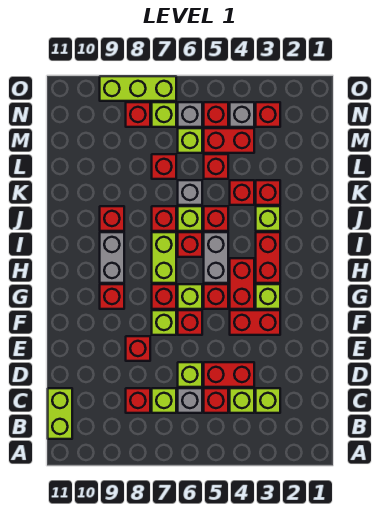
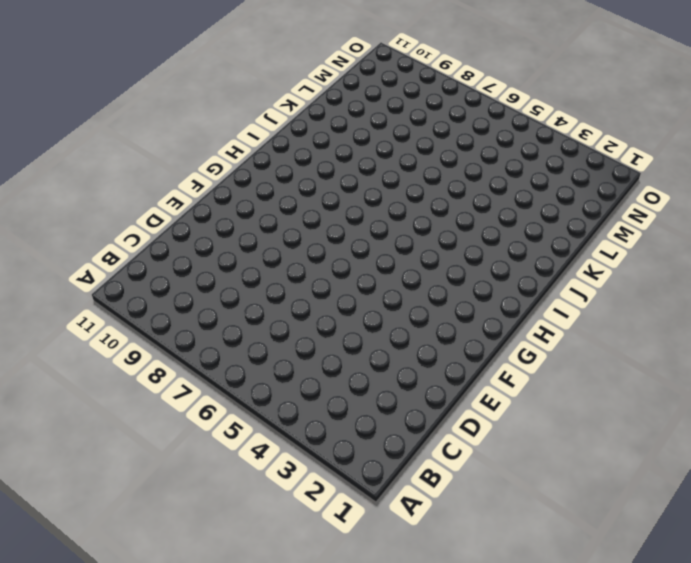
none -> lime brick B11:C11 level 1
none -> lime brick C3 level 1
none -> lime brick C4 level 1
none -> red brick C5 level 1

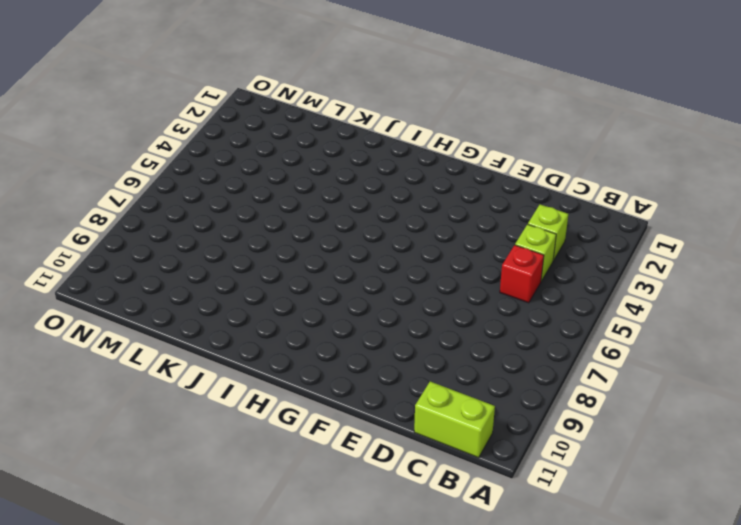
none -> grey brick C6 level 1
none -> lime brick C7 level 1
none -> red brick C8 level 1
none -> red brick D4:D5 level 1

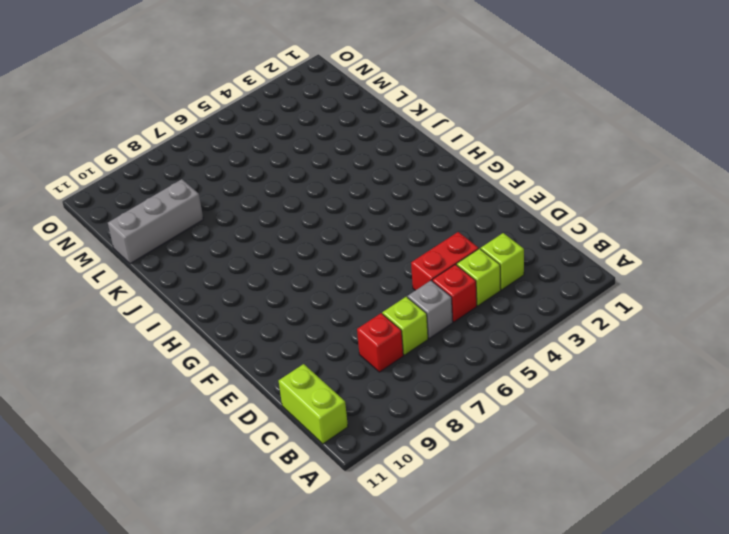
grey brick L9:L11 level 1 -> none
none -> lime brick D6 level 1
none -> red brick E8 level 1
none -> red brick F3:F4 level 1
none -> red brick F6 level 1

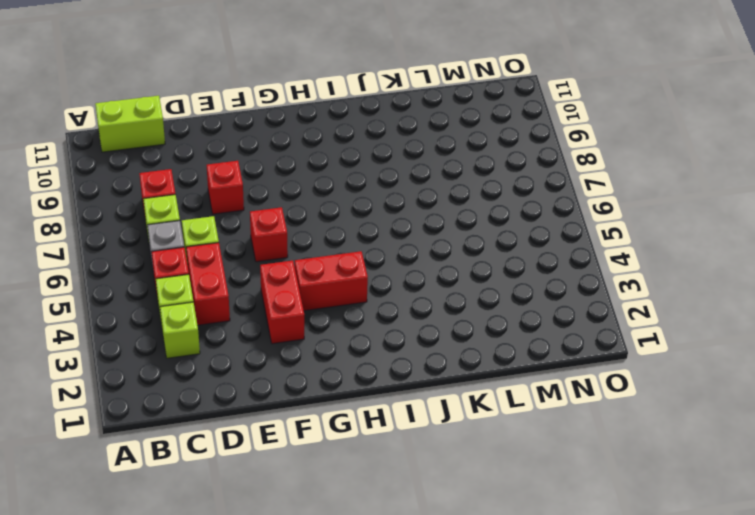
none -> lime brick F7 level 1
none -> lime brick G3 level 1
none -> red brick G5 level 1
none -> lime brick G6 level 1

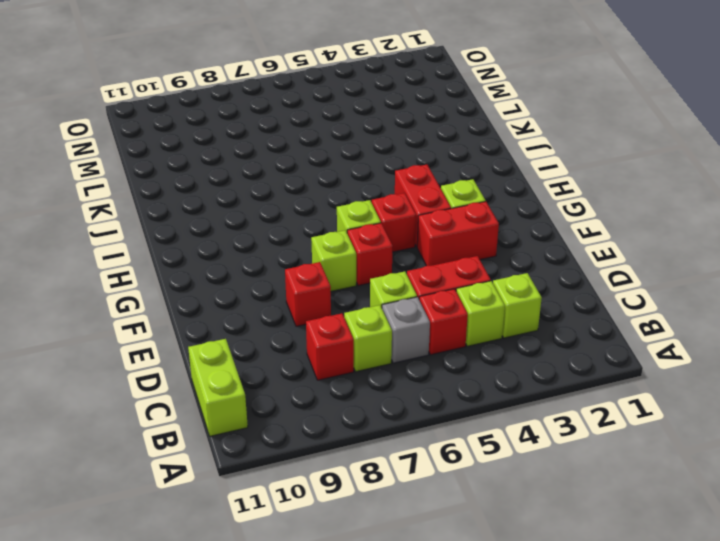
none -> red brick G7 level 1
none -> red brick G9 level 1
none -> red brick H3:I3 level 1
none -> grey brick H5:I5 level 1

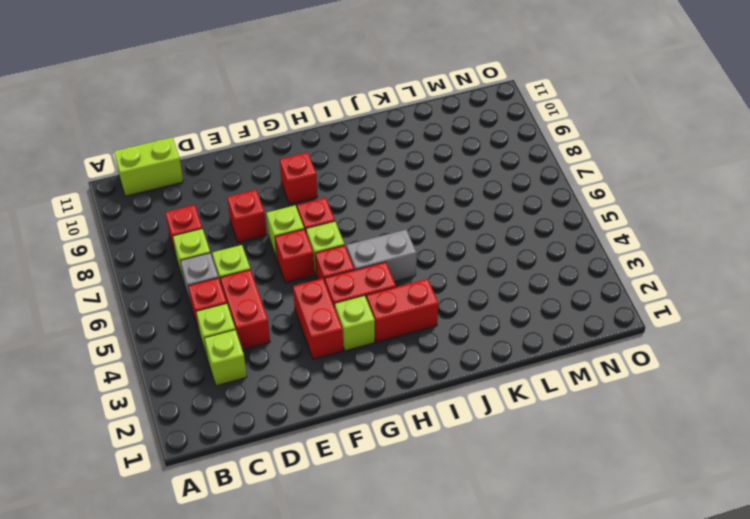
none -> lime brick H7:I7 level 1
none -> grey brick H9:I9 level 1
none -> red brick I6 level 1
none -> lime brick J3 level 1

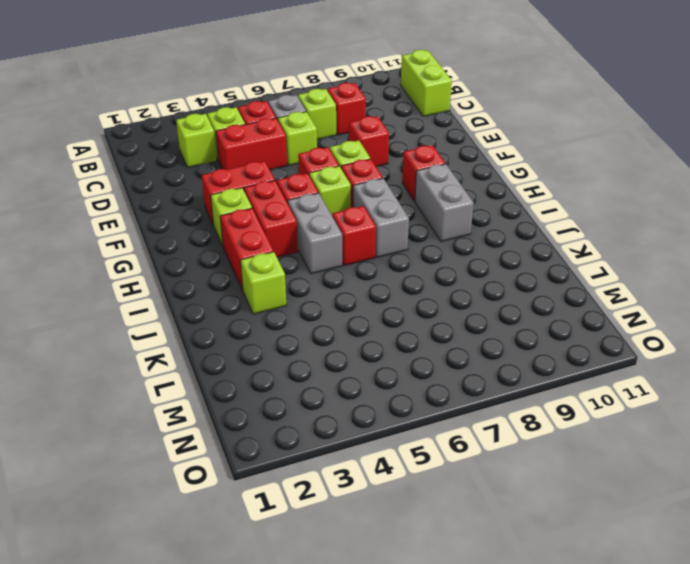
grey brick H7:I7 level 1 -> lime brick H7:I7 level 1
none -> red brick J5 level 1
none -> lime brick J6 level 1
none -> red brick J7 level 1
none -> red brick J9 level 1

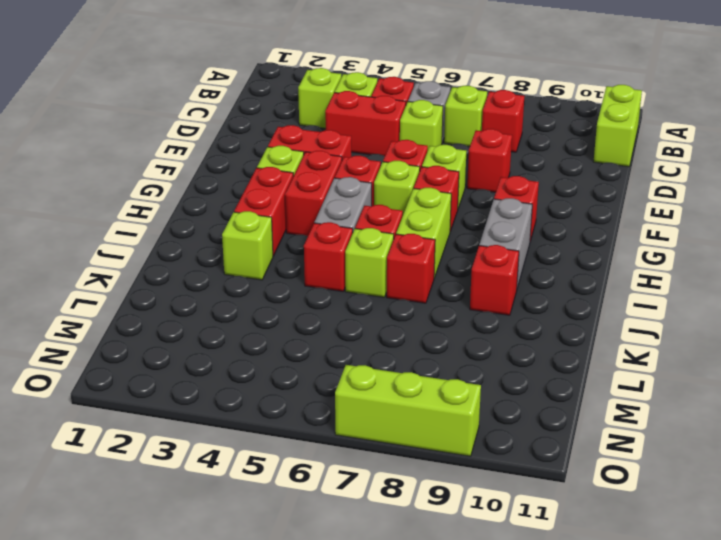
none -> red brick K3 level 1
none -> red brick K4 level 1
none -> grey brick K6 level 1
none -> red brick L5 level 1

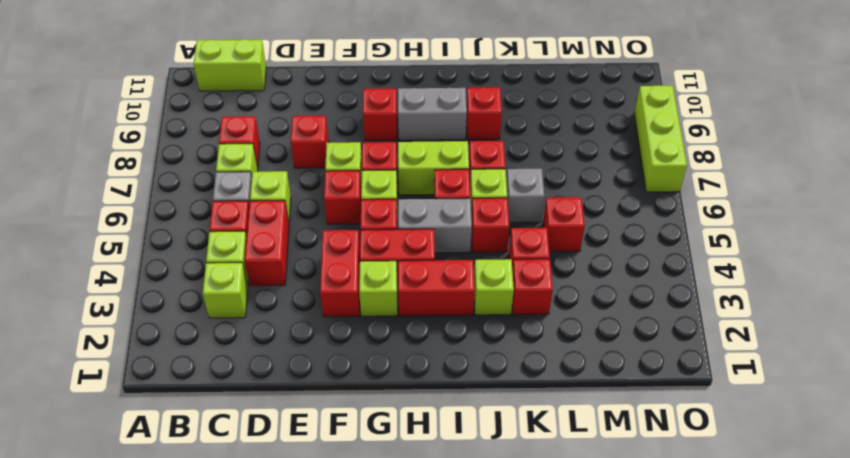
none -> red brick L7 level 1
none -> red brick M4:M5 level 1
none -> lime brick M6 level 1
none -> red brick N3 level 1

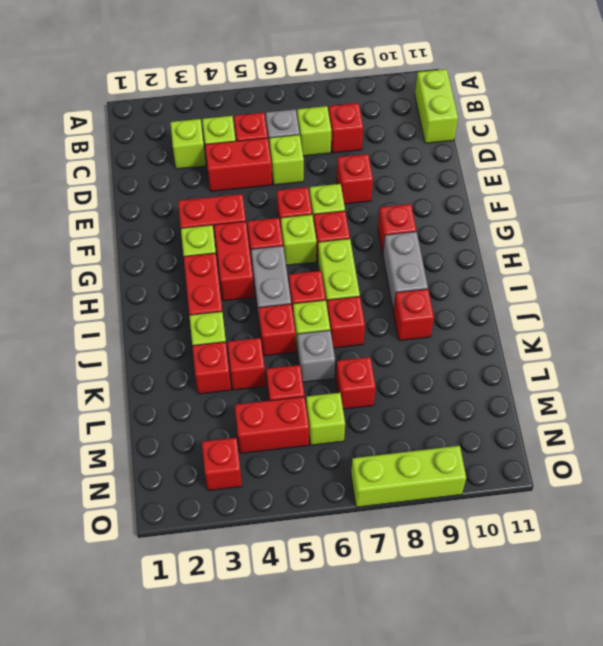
none -> grey brick N4 level 1
none -> red brick N5 level 1
none -> grey brick N6 level 1
none -> lime brick N7 level 1

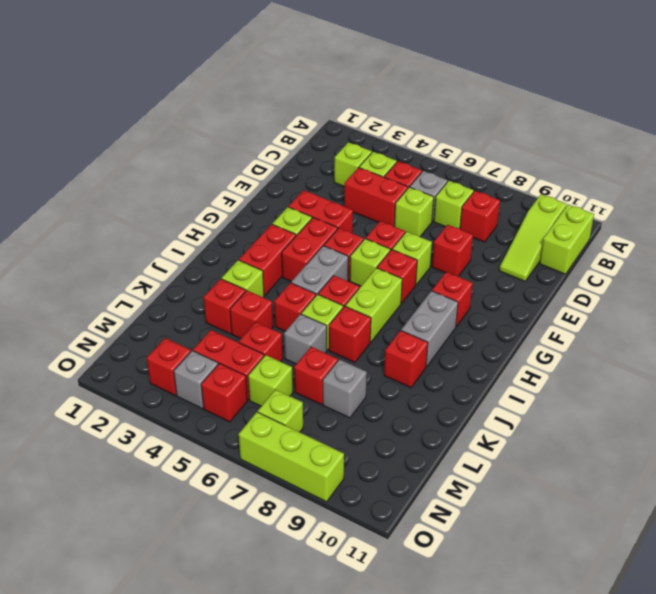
lime slope B10:D10 level 1 top B -> none
grey brick L8 level 1 -> grey brick N6 level 1
none -> red brick N8 level 1

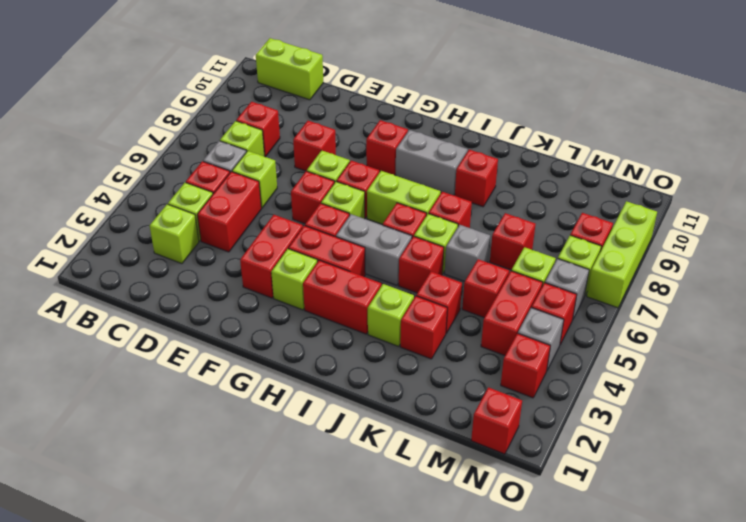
red brick N1 level 1 -> none

